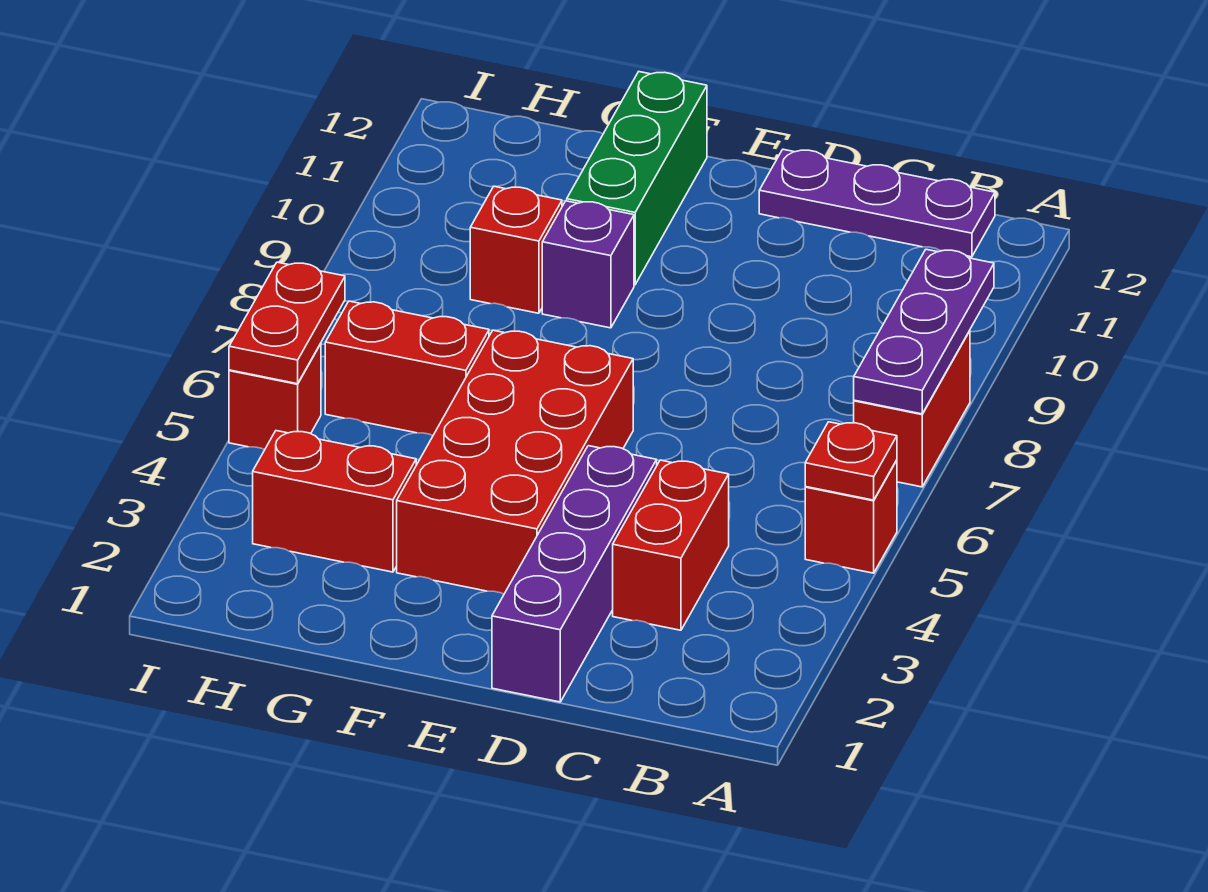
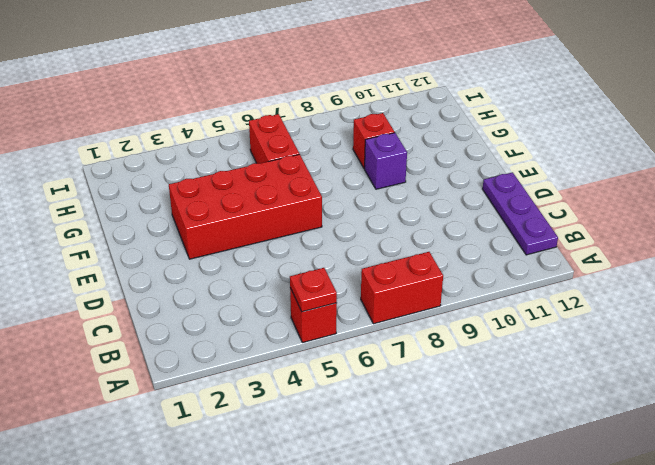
none -> red brick C3:C4 level 1
none -> purple brick D1:D4 level 1
none -> green brick F10:F12 level 1

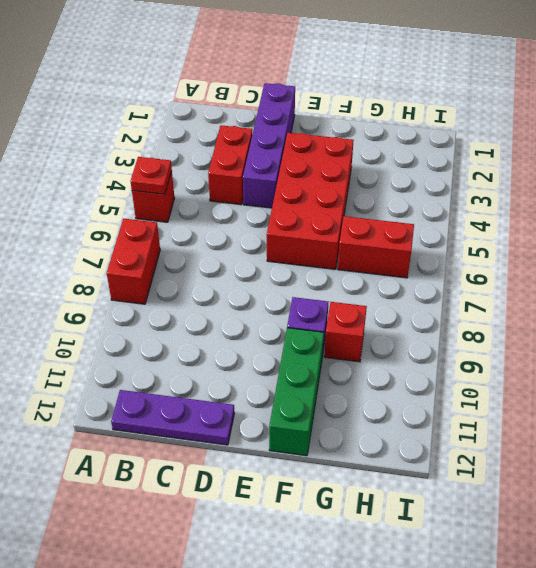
none -> red brick G3:H3 level 1
none -> red brick I5 level 1
none -> purple plate A7:A9 level 2

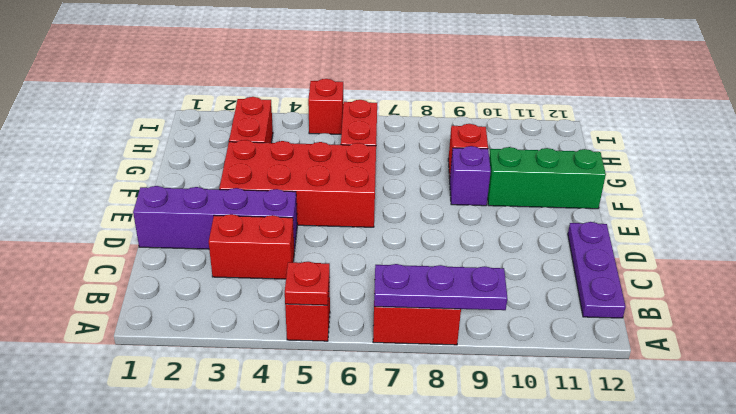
none -> red plate I5:I6 level 2

